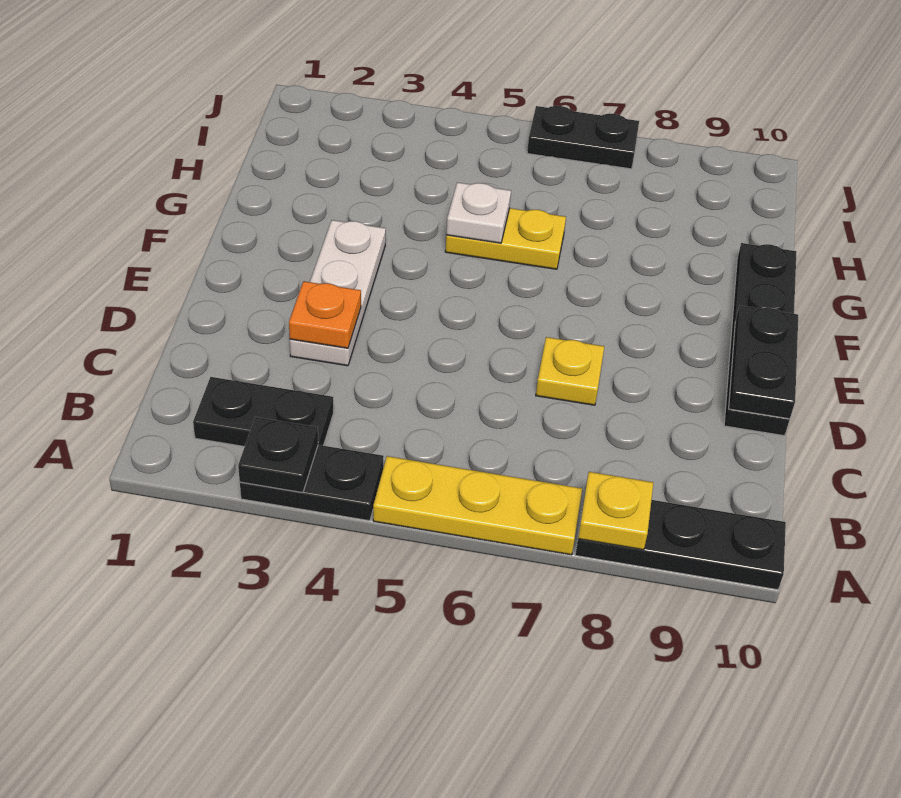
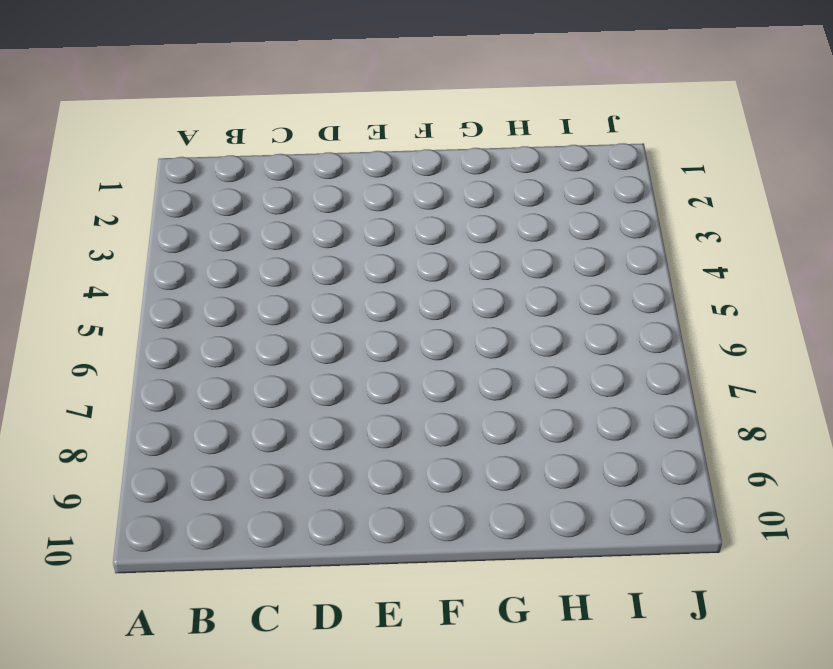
none -> black plate A3:A4 level 1
none -> yellow plate A5:A7 level 1
none -> black plate A8:A10 level 1

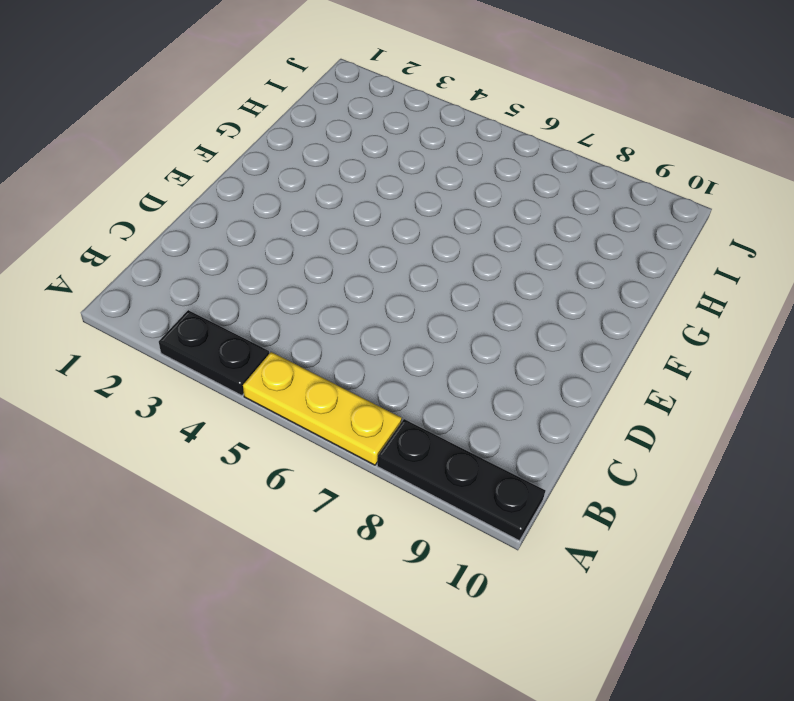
none -> black plate B2:B3 level 1
none -> white plate D3:F3 level 1
none -> yellow plate D7 level 1

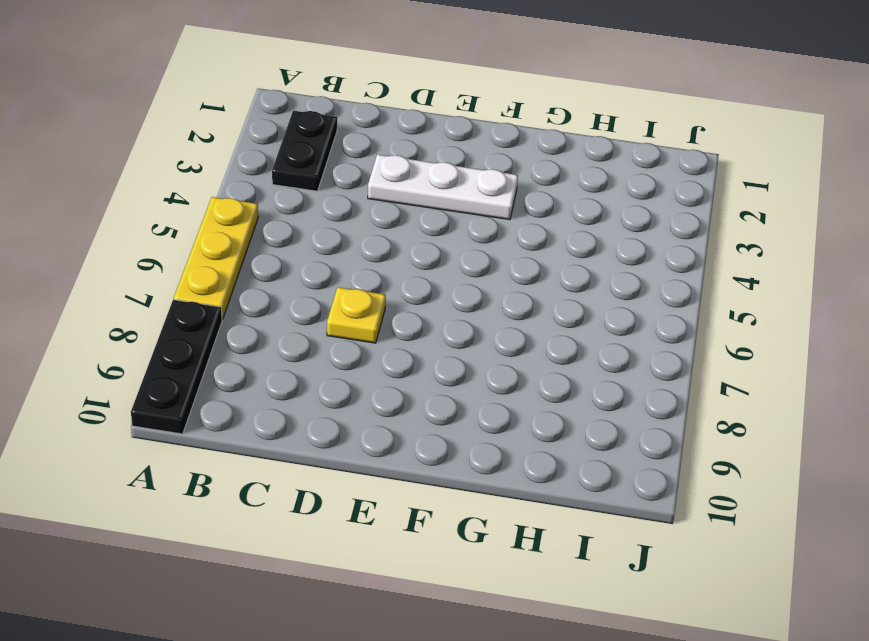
none -> black plate A3:A4 level 1
none -> black plate D10:G10 level 1
none -> yellow plate G5:G6 level 1

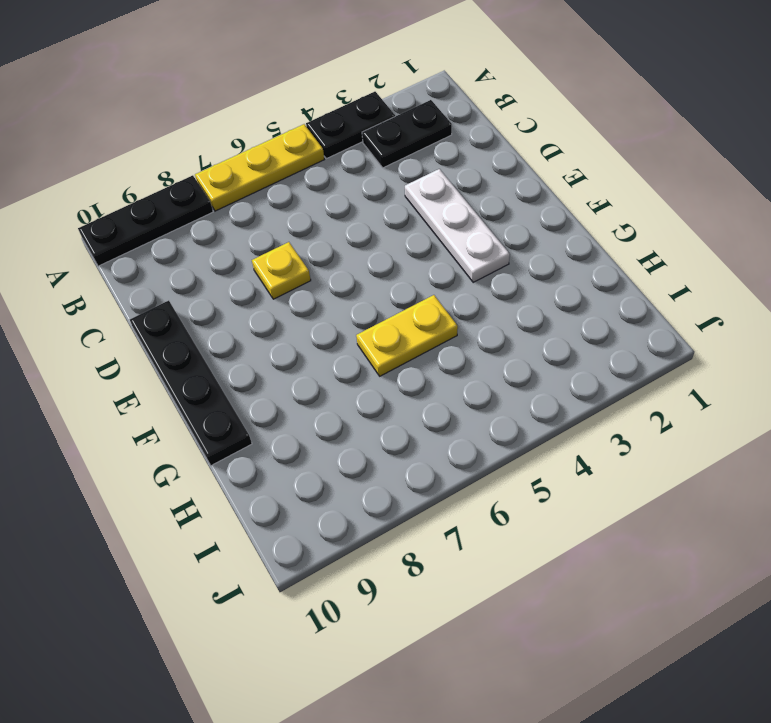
none -> black plate J6:J7 level 1
none -> black plate A3 level 2
none -> yellow plate A8 level 2

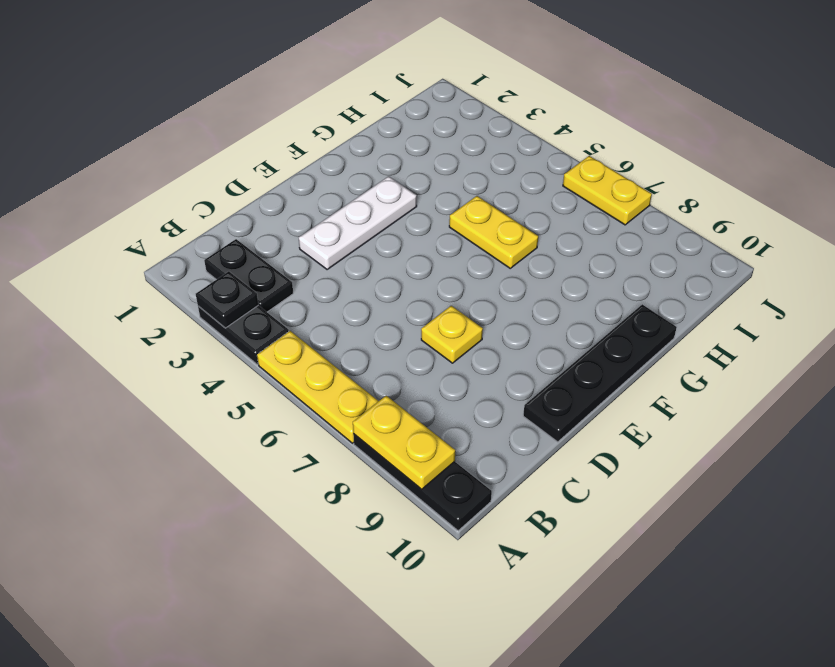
yellow plate A8:A9 level 2 -> yellow plate A8 level 2
yellow plate J6:J7 level 1 -> black plate J6:J7 level 1
none -> orange plate D3 level 2
none -> black plate D10:E10 level 2
none -> white plate G5 level 2

